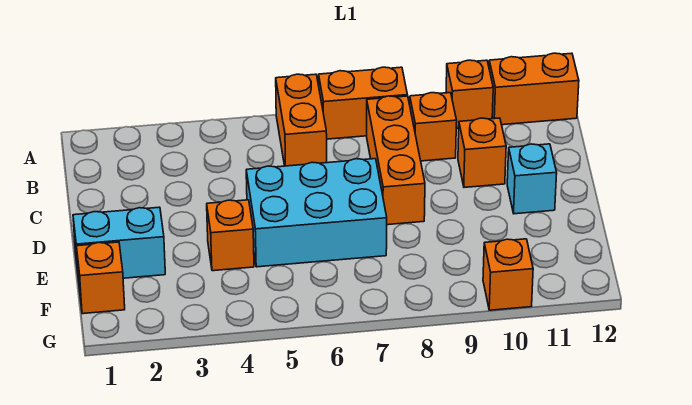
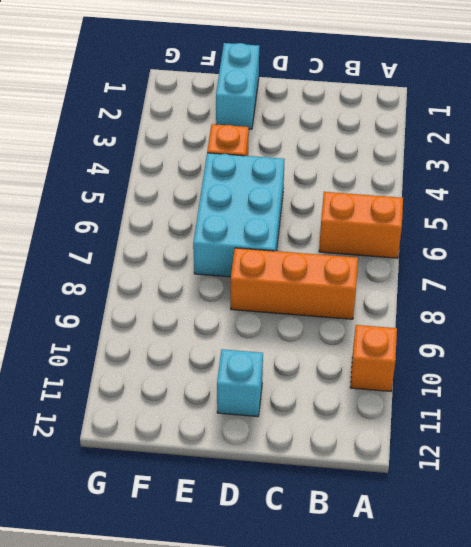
none -> orange brick A7:A8 level 1
none -> orange brick A11:A12 level 1
none -> orange brick B9 level 1

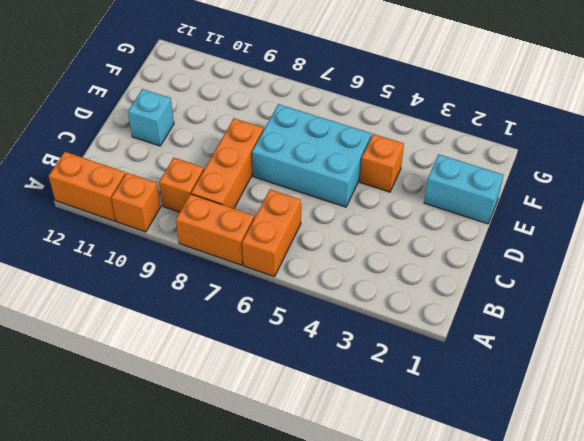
none -> orange brick C10 level 1
none -> orange brick F1 level 1
none -> orange brick G10 level 1

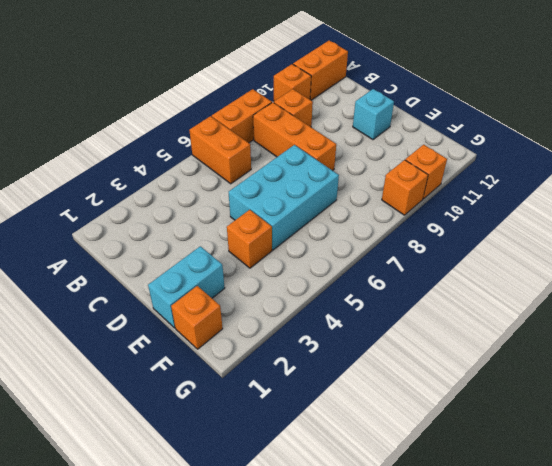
orange brick G9 level 1 -> orange brick C10 level 1

